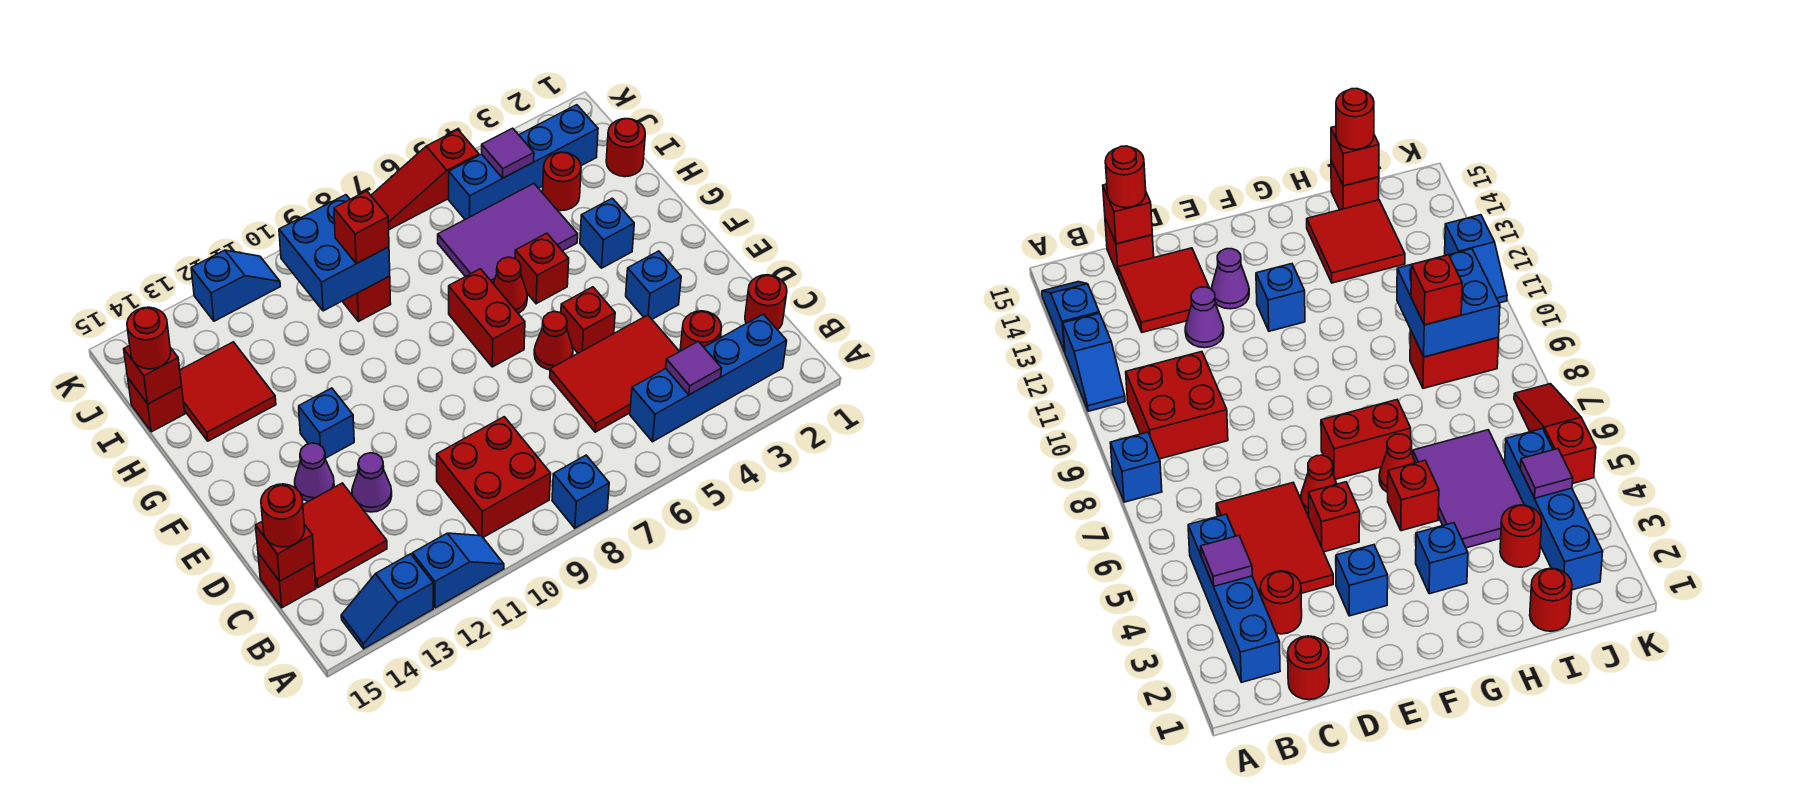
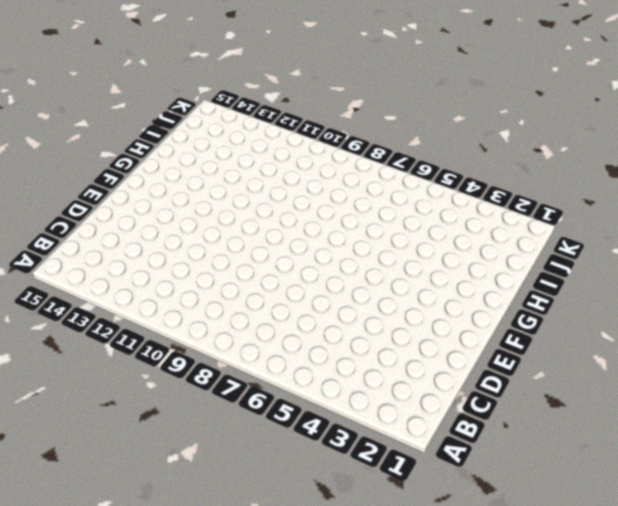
none -> blue brick A8 level 1
none -> blue slope A11:A12 level 1 top 12
none -> blue slope A13:A14 level 1 top 13
none -> blue brick B2:B5 level 1

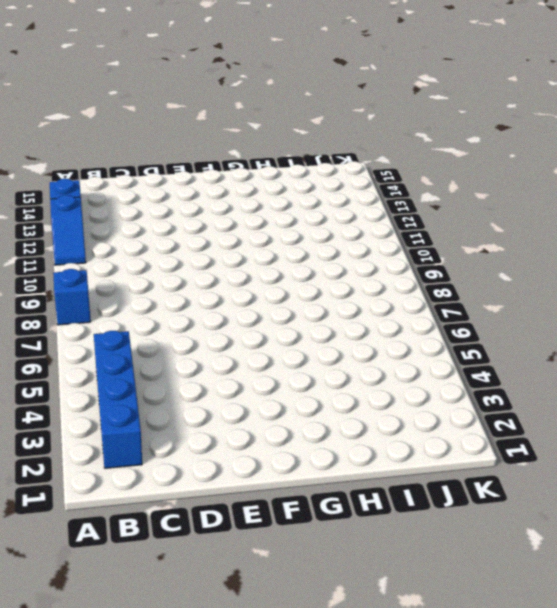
none -> red brick B9:C10 level 1
none -> red round brick C1 level 1
none -> red round brick C3 level 1
none -> red tile C4:D6 level 1

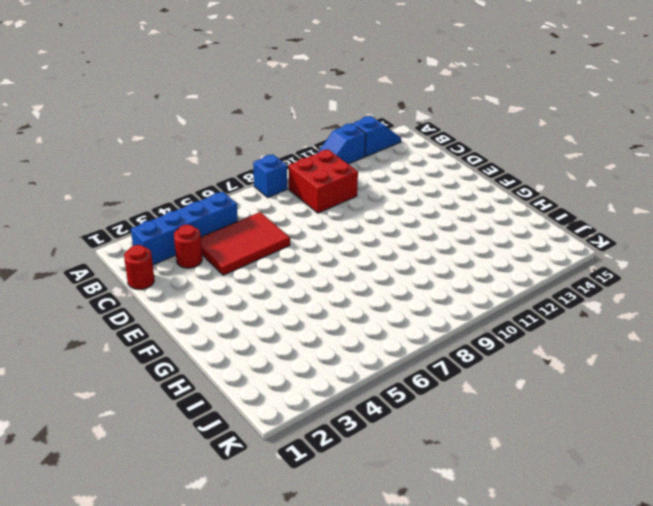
none -> red tile C13:D14 level 1
none -> red brick C15 level 1
none -> purple cone D12 level 1
none -> blue brick E3 level 1

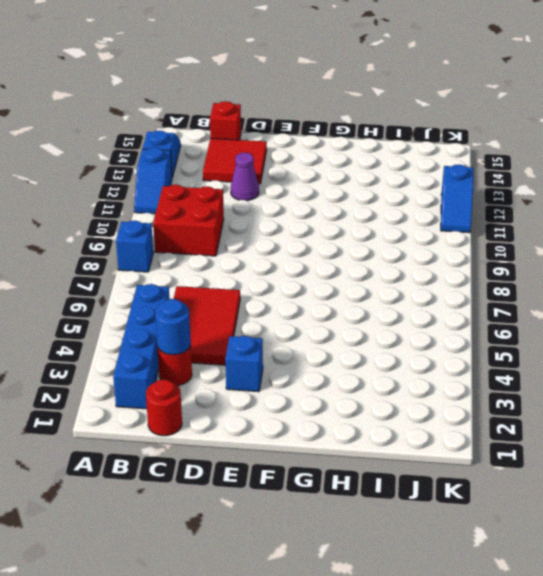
blue round brick C3 level 2 -> none
none -> red brick E5 level 1
none -> red cone E6 level 1
none -> purple cone E13 level 1
none -> red brick F7:G7 level 1

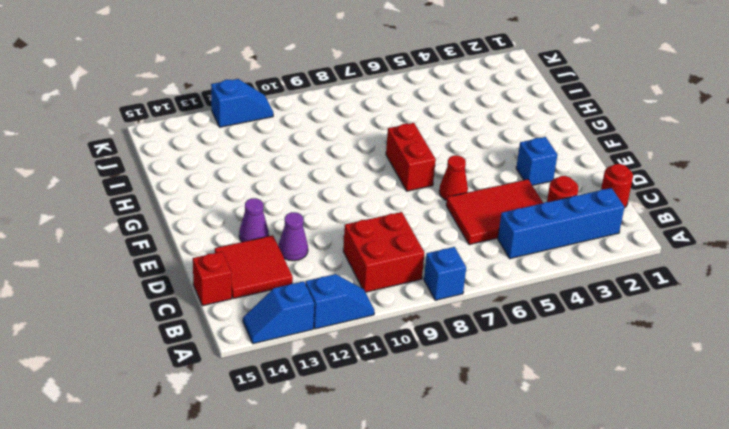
none -> red brick E5 level 1
none -> blue brick F12 level 1
none -> blue brick G3 level 1
none -> red brick G5 level 1

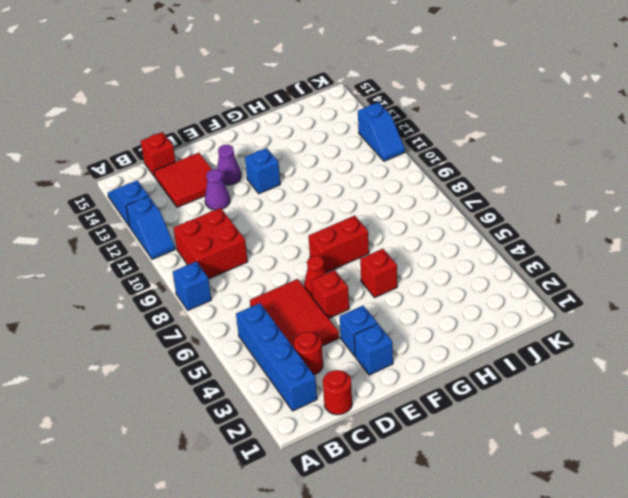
blue brick E2 level 1 -> blue brick G3 level 1
none -> red cone G6 level 1
none -> purple tile H4:I6 level 1
none -> red tile H13:I14 level 1
none -> red round brick I1 level 1

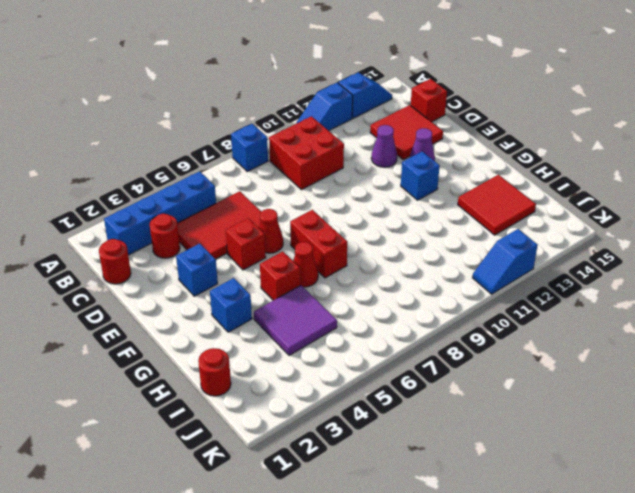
purple tile H4:I5 level 1 -> purple tile H4:I6 level 1
none -> red round brick I3 level 1
none -> red brick I9:J9 level 1
none -> red brick I15 level 1
none -> blue brick J2:J5 level 1

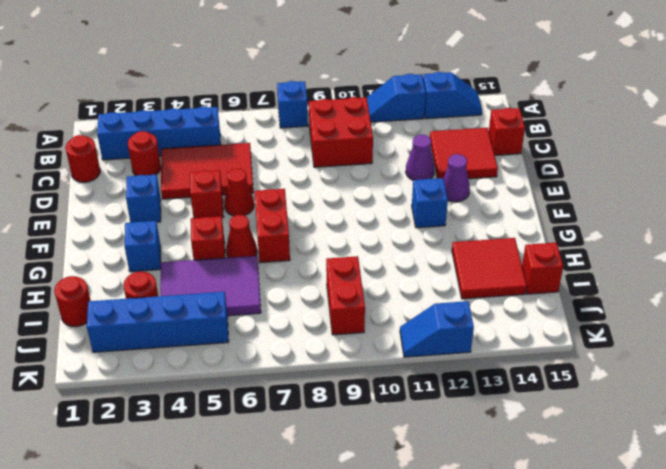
none -> red slope K5:K7 level 1 top 5
none -> purple tile B4 level 2
none -> red brick C15 level 2
none -> blue brick I9:J10 level 2

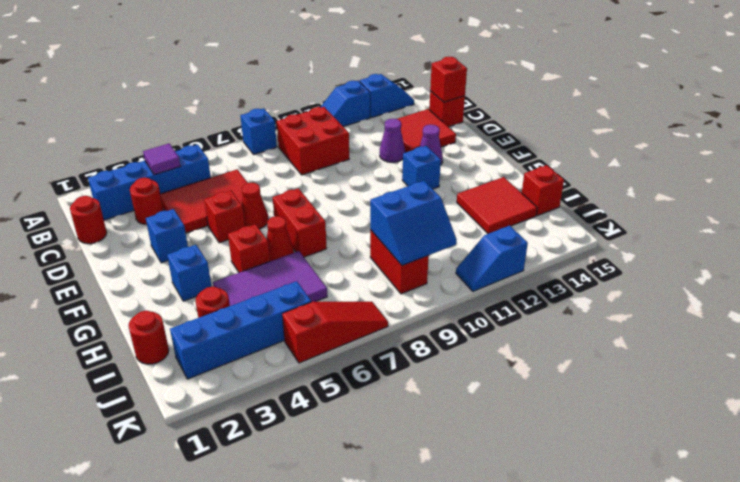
blue slope I9:J10 level 2 top I -> blue brick I9:J10 level 2
none -> red brick I15 level 2
none -> purple tile J4 level 2
none -> red round brick C15 level 3
none -> red brick I9 level 3

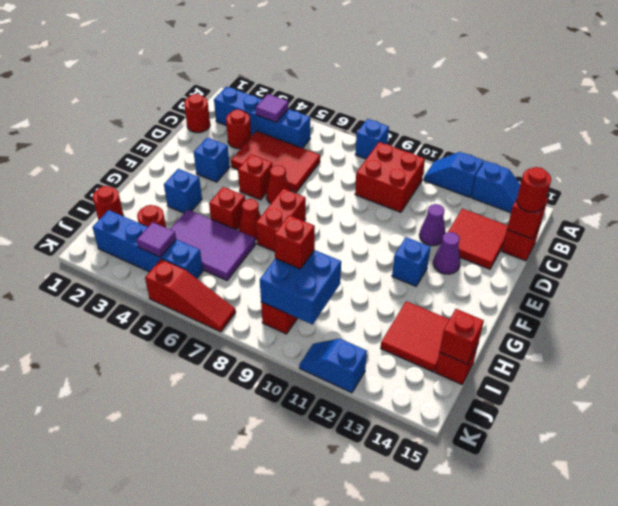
none -> red round brick I15 level 3

